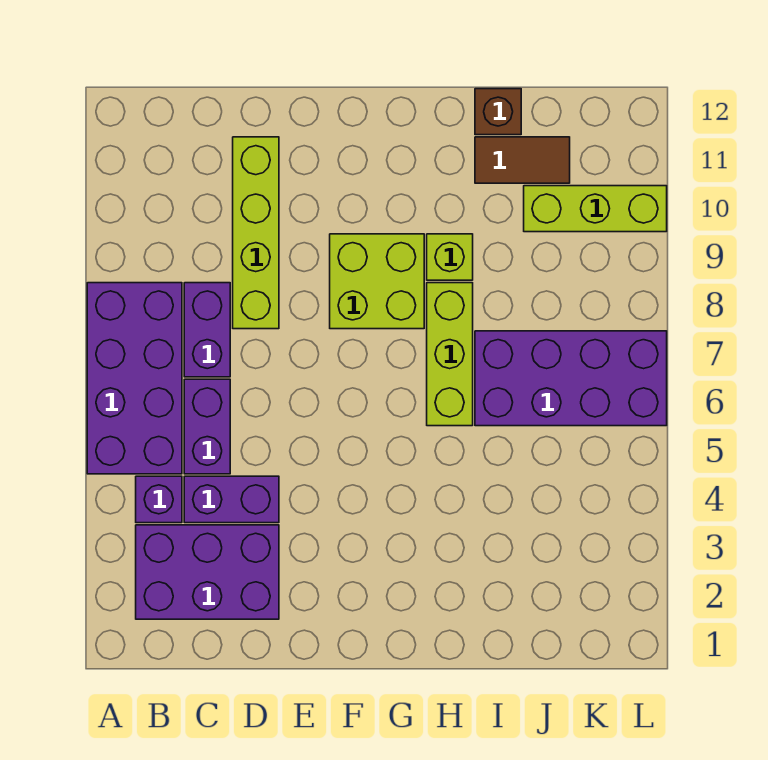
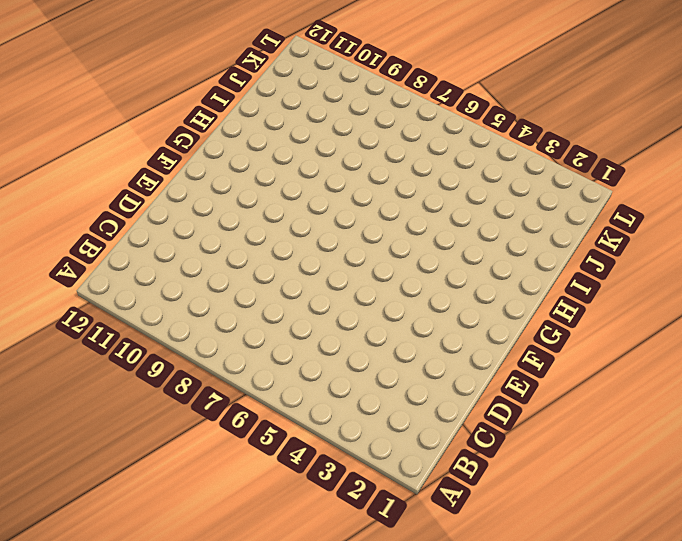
none -> purple brick A5:B8 level 1
none -> purple brick B2:D3 level 1
none -> purple brick B4 level 1

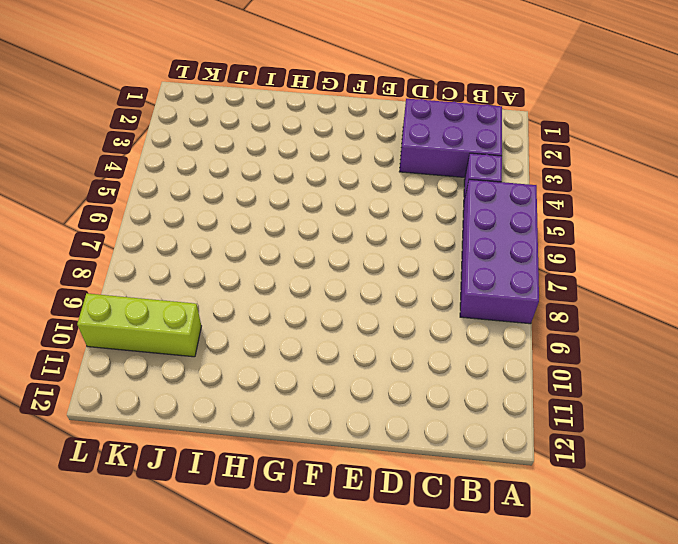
none -> purple brick C4:D4 level 1
none -> purple brick C5:C6 level 1
none -> purple brick C7:C8 level 1

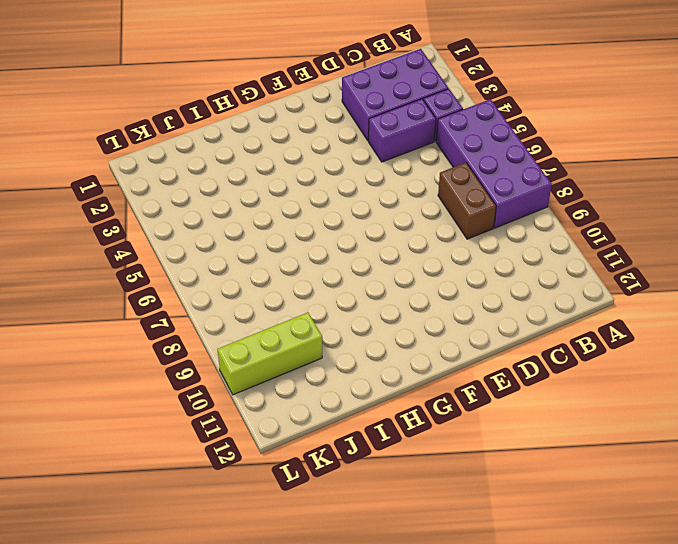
brown brick C7:C8 level 1 -> purple brick C7:C8 level 1
none -> purple brick C5:C6 level 1
none -> lime brick D8:D11 level 1
none -> lime brick F8:G9 level 1

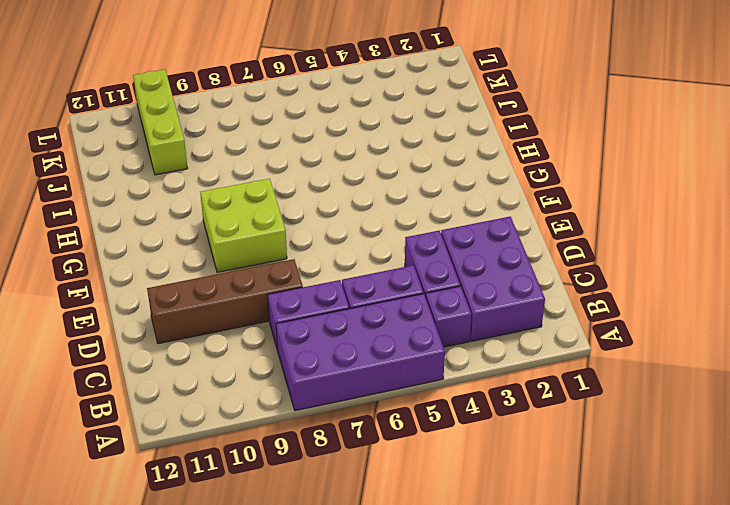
brown brick D8:D11 level 1 -> lime brick D8:D11 level 1
none -> lime brick H6:H8 level 1
none -> lime brick H9 level 1
none -> purple brick I6:L7 level 1

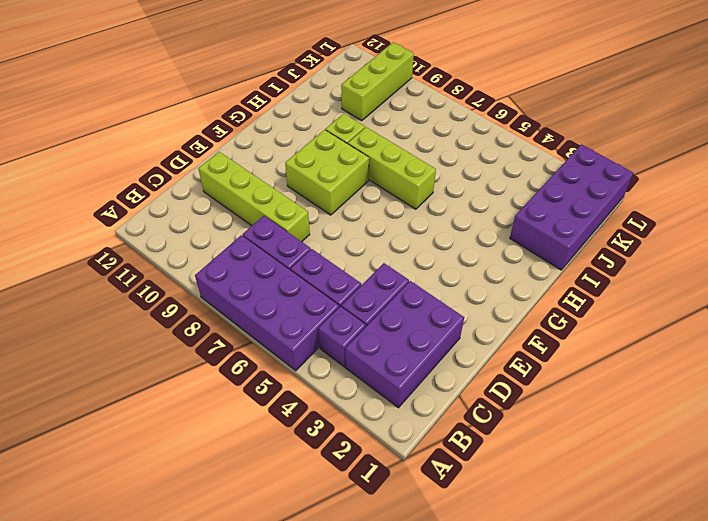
purple brick I1:L2 level 1 -> purple brick I6:L7 level 1
none -> brown tile I11:J11 level 1
none -> brown brick I12 level 1

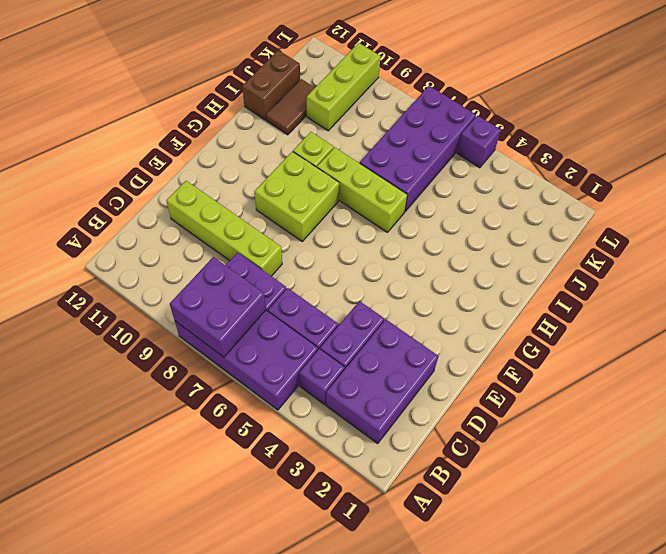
purple brick A7:B8 level 2 -> none
brown brick I12:J12 level 1 -> brown brick I12 level 1
purple brick L5 level 1 -> none

